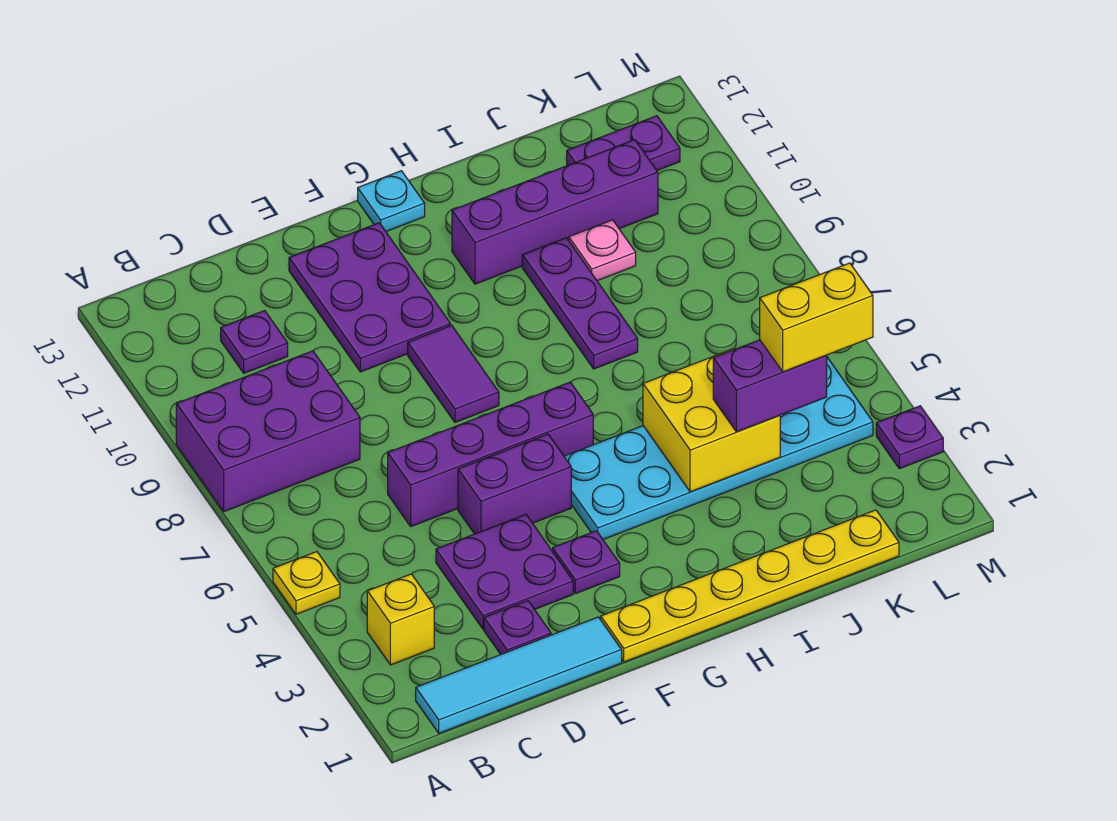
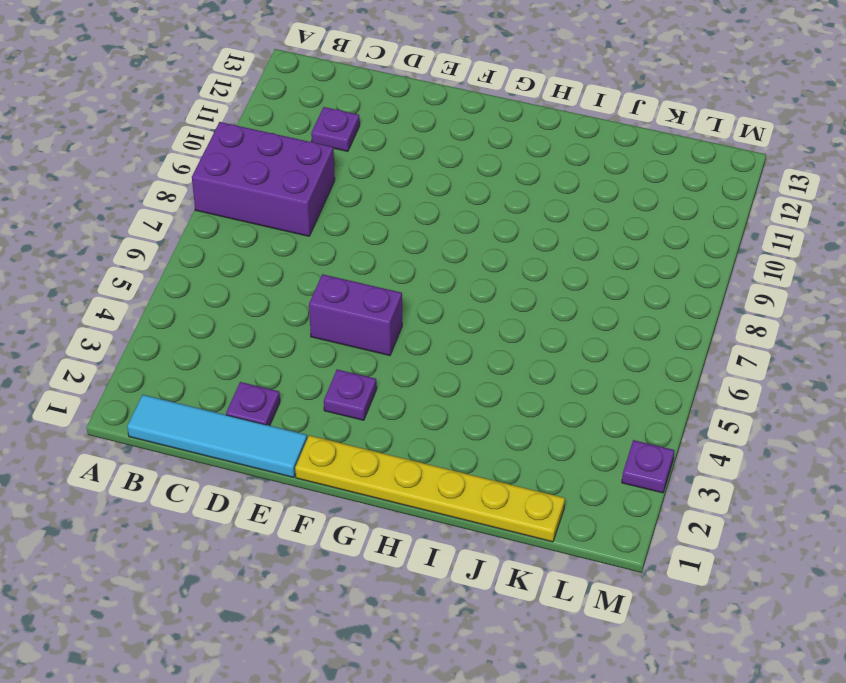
none -> yellow plate A5 level 1
none -> yellow brick B3 level 1
none -> purple plate D3:E4 level 1

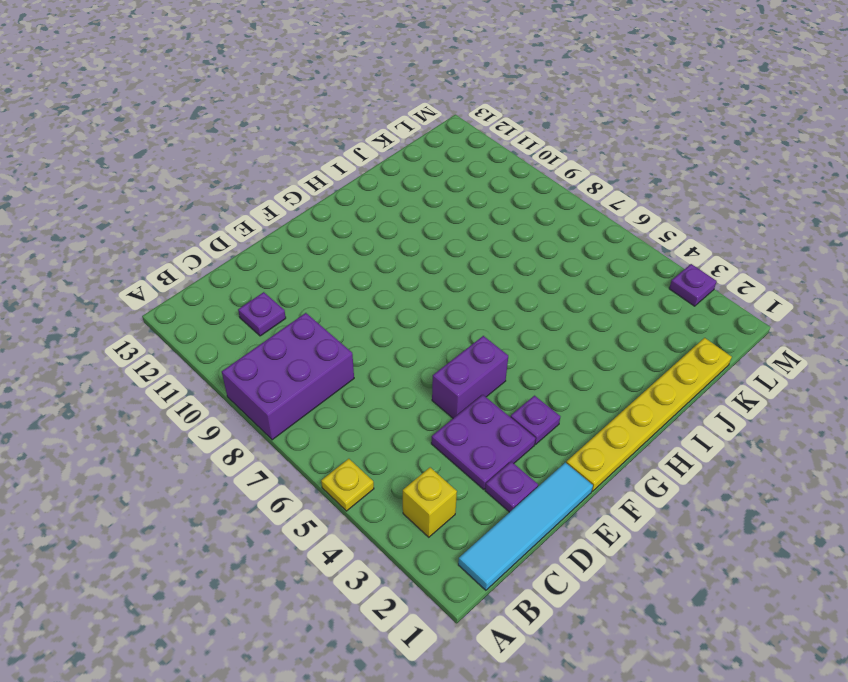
none -> purple brick D6:G6 level 1
none -> purple plate E10:F12 level 1
none -> purple tile F8:F9 level 1

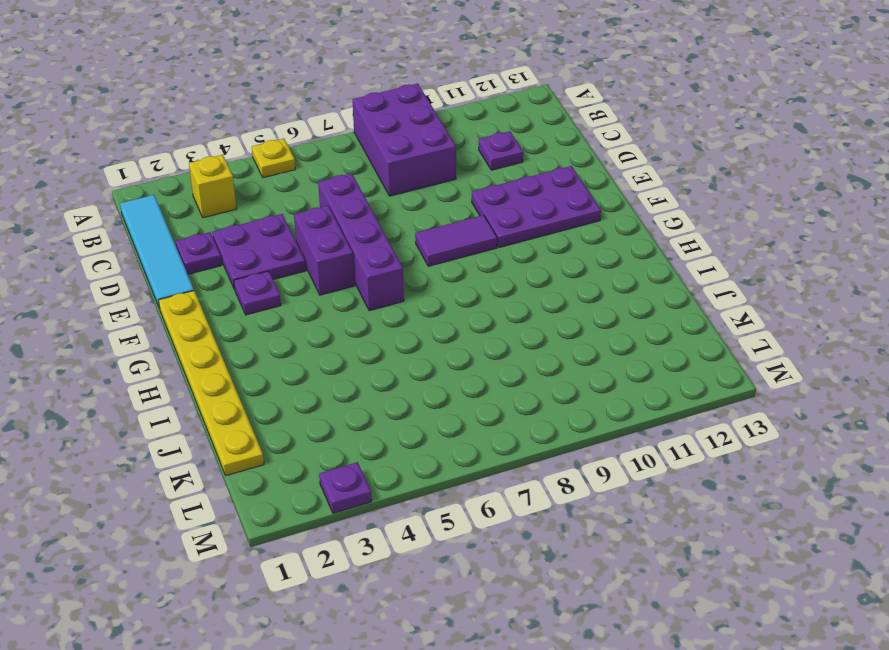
none -> cyan plate G4:L5 level 1
none -> cyan plate G13 level 1
none -> purple brick H11:K11 level 1

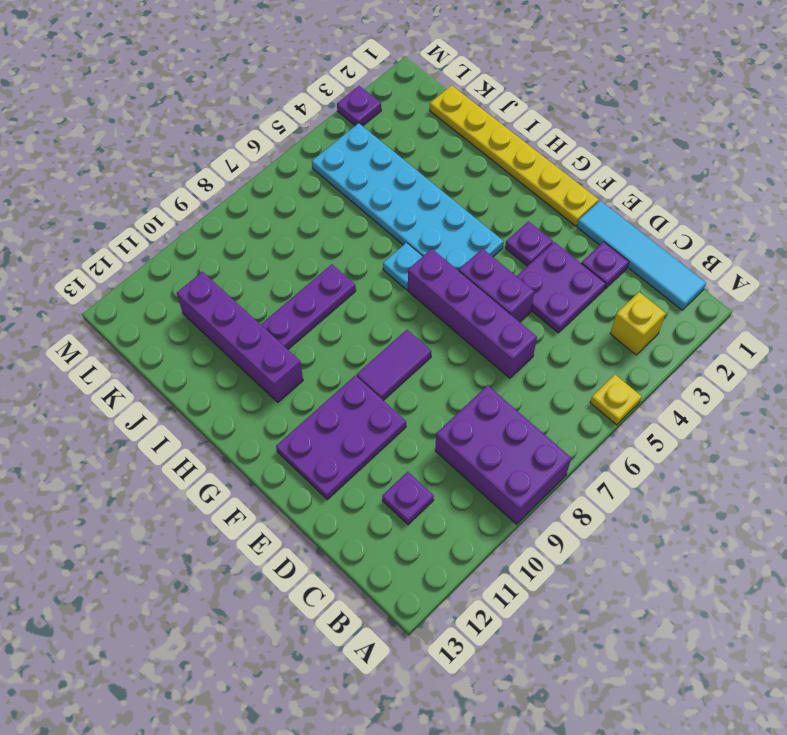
cyan plate H6 level 1 -> cyan plate G13 level 1
none -> pink plate J10 level 1
none -> purple plate K12:L12 level 1
none -> yellow brick I4:J5 level 2

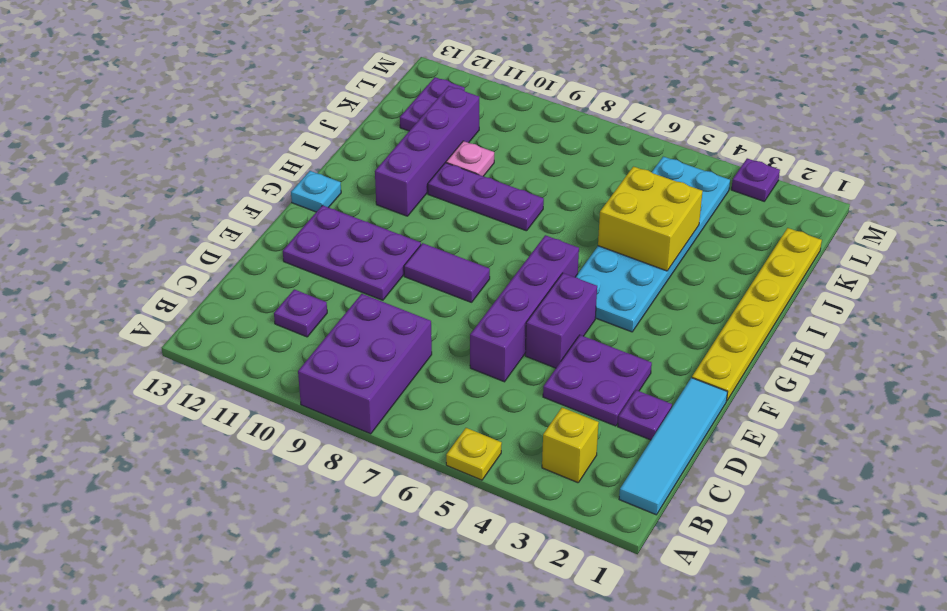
none -> purple plate F3 level 1
none -> purple brick J4:K4 level 3
none -> yellow brick K4:L4 level 4

